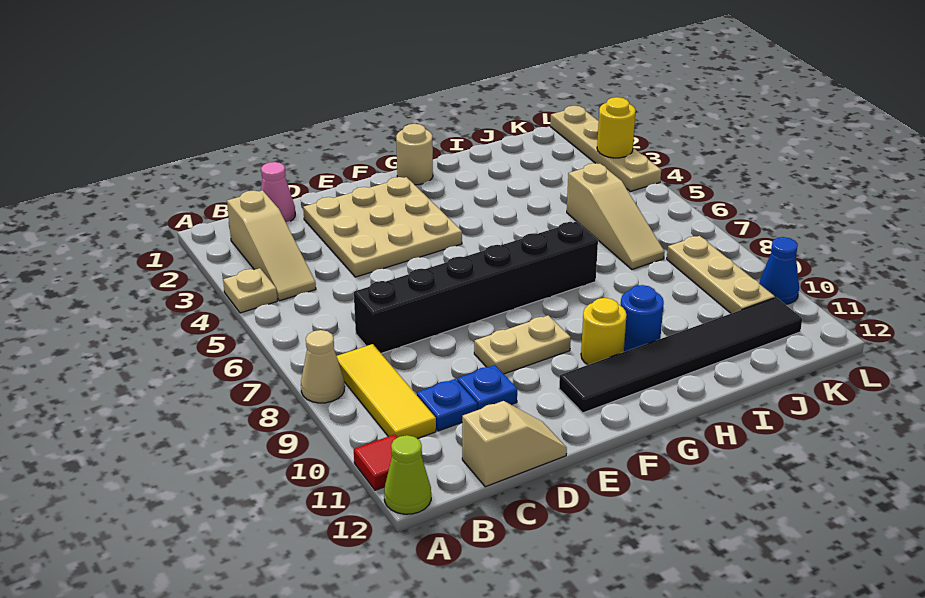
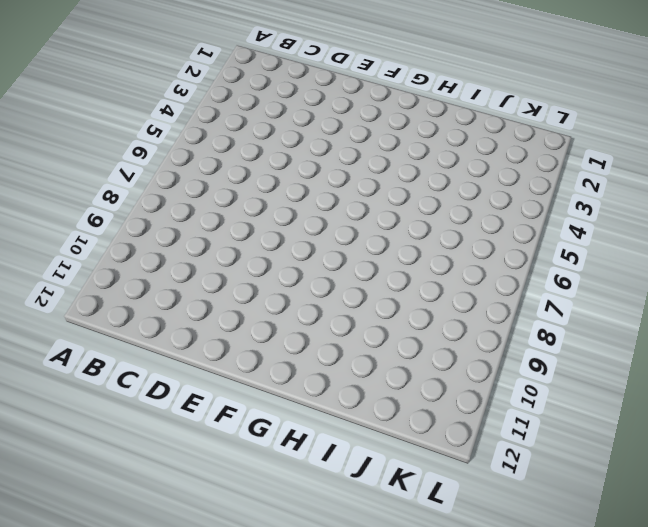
none -> tan plate A4 level 1
none -> tan cone A8 level 1
none -> red tile A11 level 1

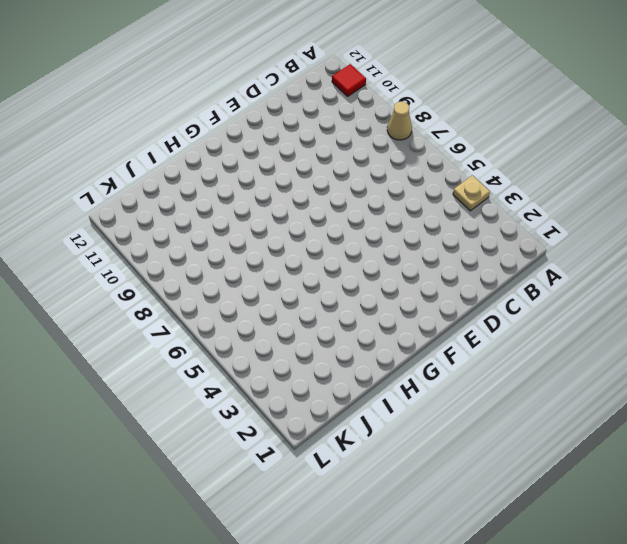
none -> lime cone A12 level 1
none -> tan slope B2:B4 level 1 top 2
none -> yellow tile B8:B10 level 1

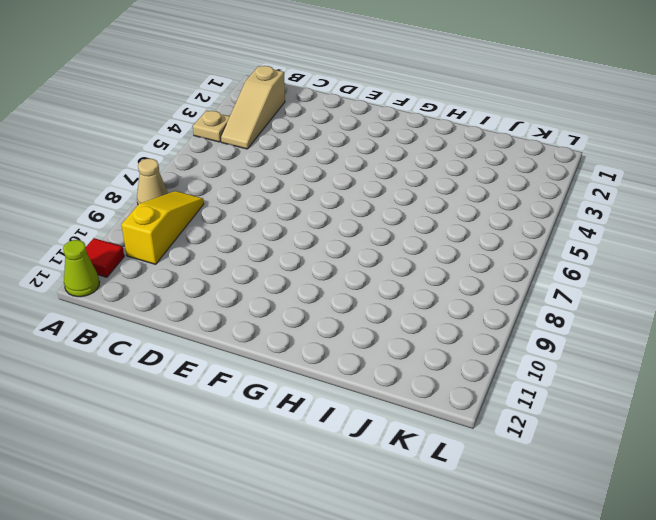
yellow slope B8:B10 level 1 top 10 -> yellow tile B8:B10 level 1
none -> pink cone C1 level 1
none -> black brick C7:H7 level 1
none -> blue plate C10 level 1

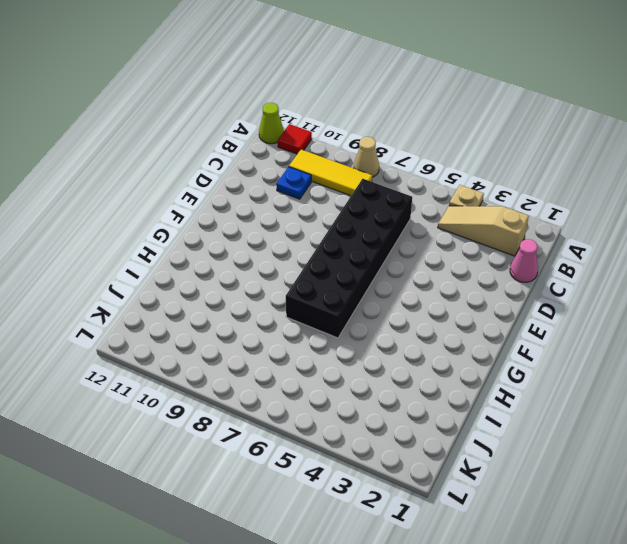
black brick C6:H7 level 1 -> black brick C7:H7 level 1
none -> tan slope C12:D12 level 1 top C
none -> tan plate D2:F4 level 1
none -> blue plate D10 level 1

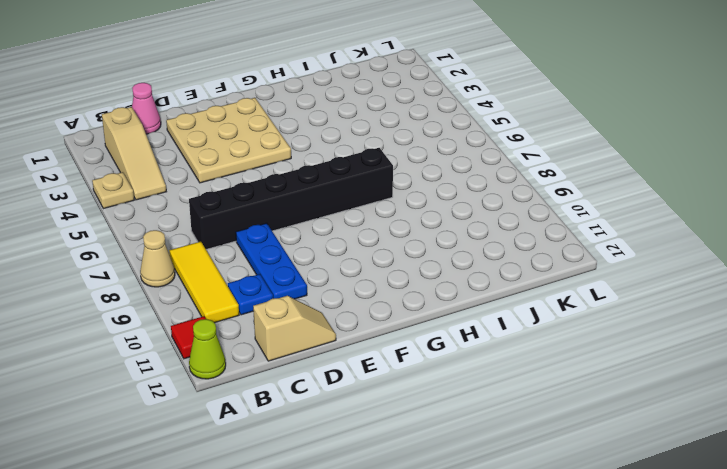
blue plate D8:D10 level 1 -> blue plate D10 level 1
none -> tan plate E9:F9 level 1
none -> black tile F11:K11 level 1
none -> tan round brick G1 level 1

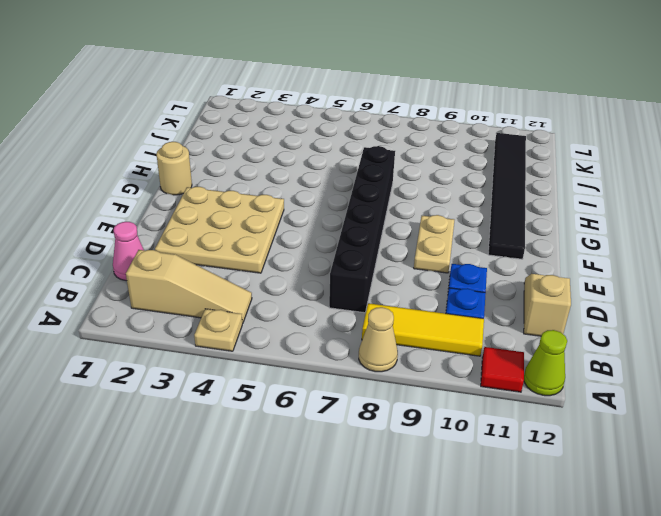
none -> yellow round brick G10 level 1
none -> blue round brick H10 level 1
none -> tan slope J5:J7 level 1 top 5

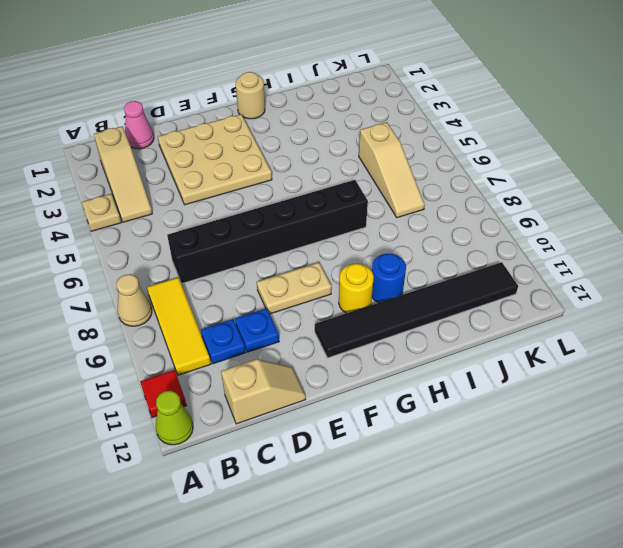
none -> tan plate K8:K10 level 1
none -> tan plate L1:L4 level 1
none -> blue cone L10 level 1

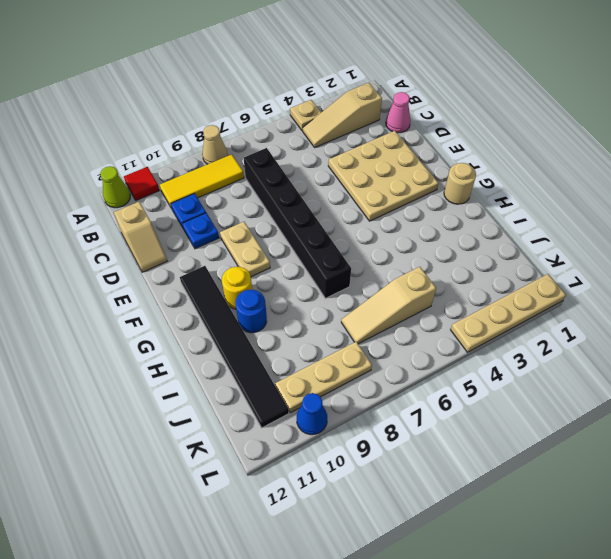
none -> yellow round brick L3 level 2

